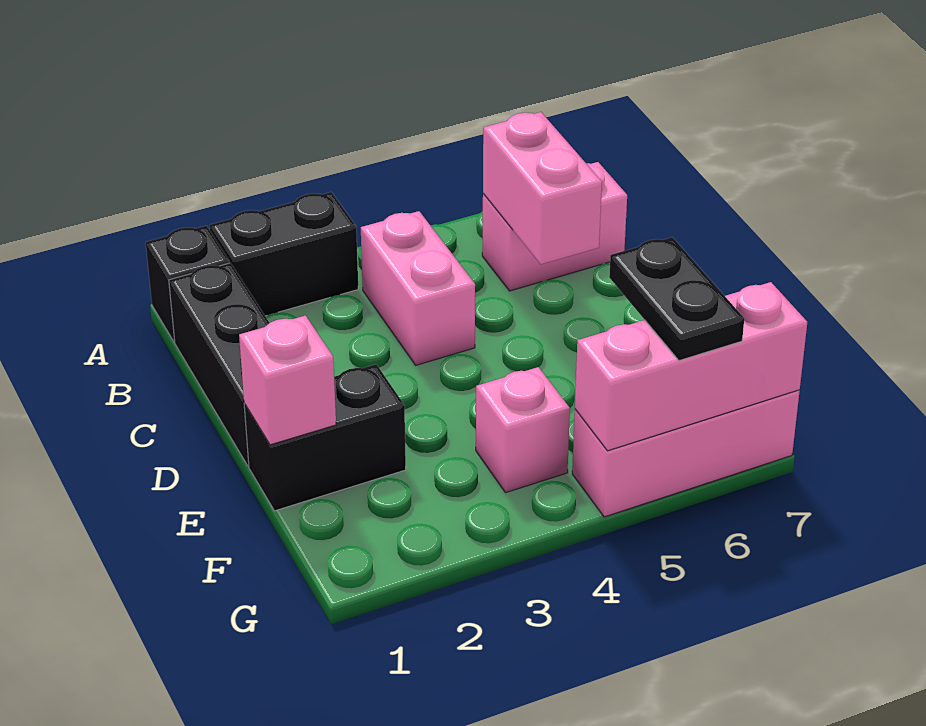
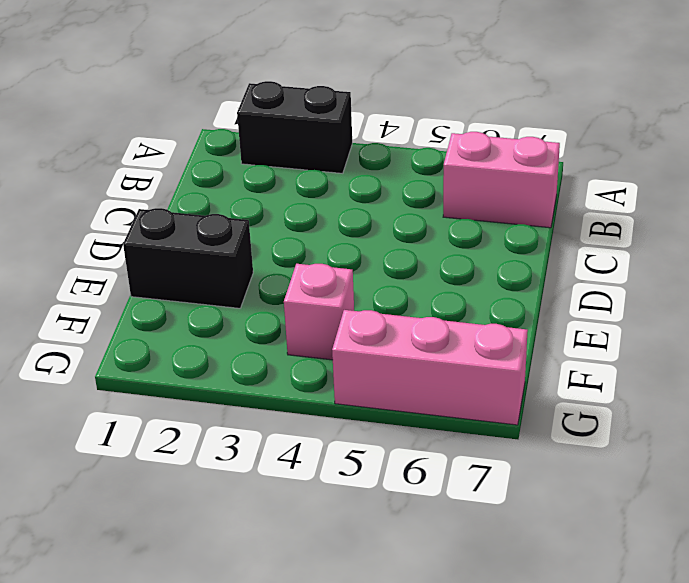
none -> black brick A1 level 1
none -> black brick B1:D1 level 1
none -> pink brick B4:C4 level 1

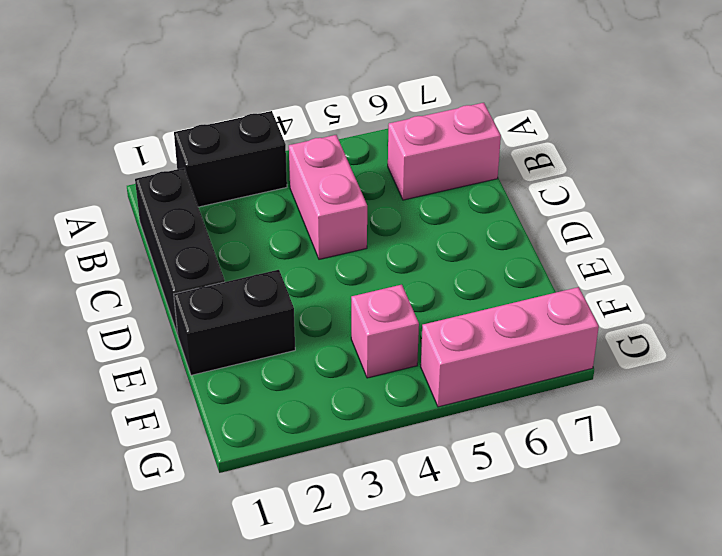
none -> black brick A1 level 1
none -> pink brick B6:C6 level 2
none -> pink brick E1 level 2

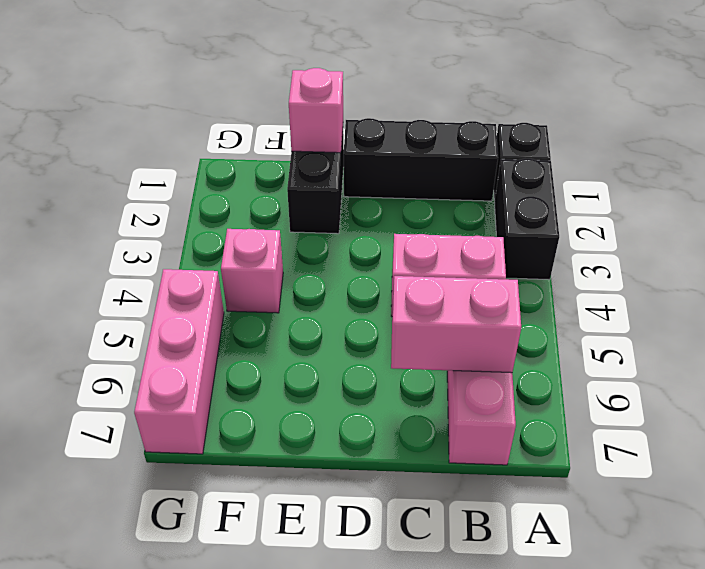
none -> pink brick G5:G7 level 2
none -> black plate F6:G6 level 3

